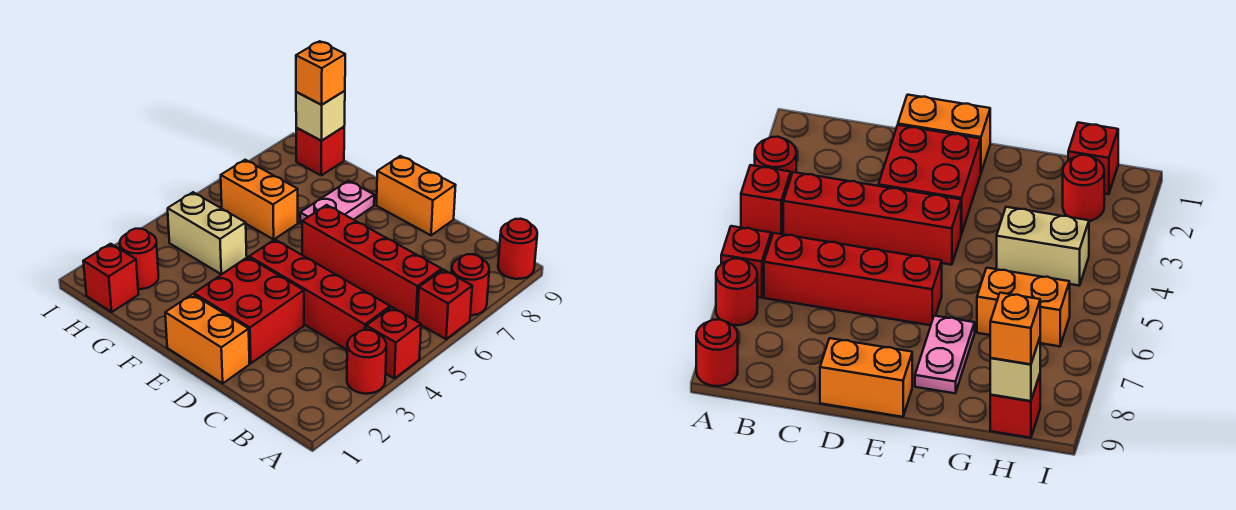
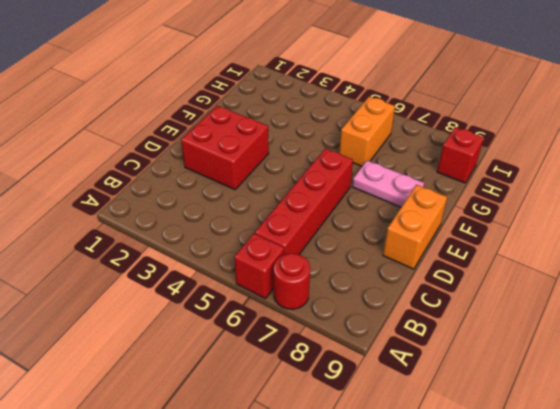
none -> red round brick A3 level 1
none -> red brick A4 level 1
none -> red round brick A9 level 1

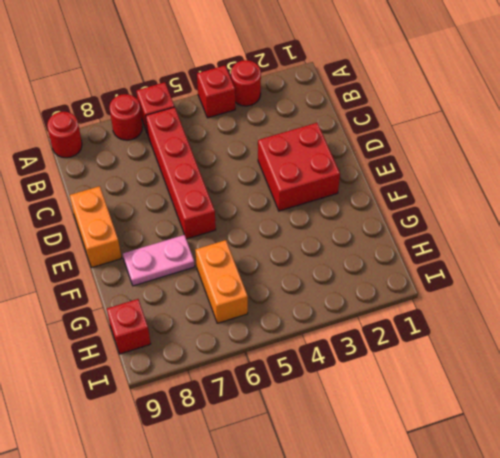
none -> red brick B4:E4 level 1
none -> orange brick D1:E1 level 1
none -> tan brick G4:H4 level 1

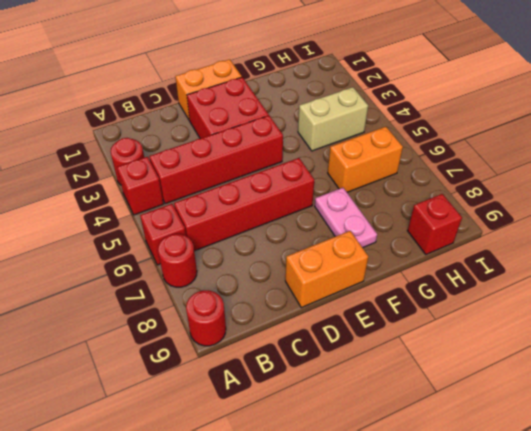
none -> red brick H1 level 1
none -> red round brick H2 level 1
none -> tan brick H9 level 2

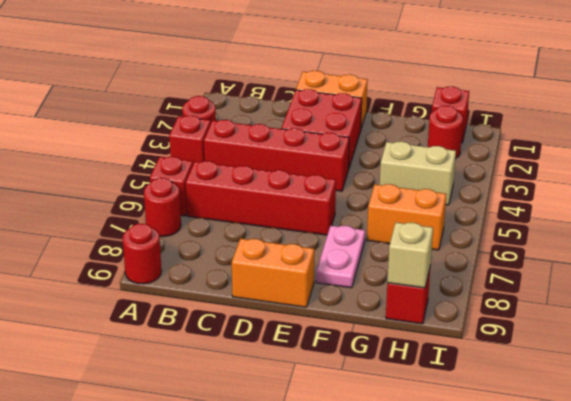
none -> orange brick H9 level 3

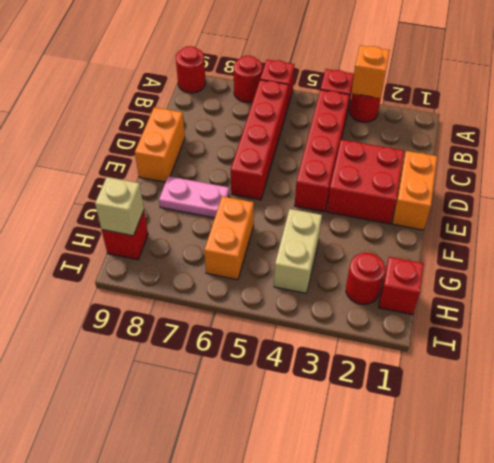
orange brick A3 level 2 -> orange brick H9 level 3

